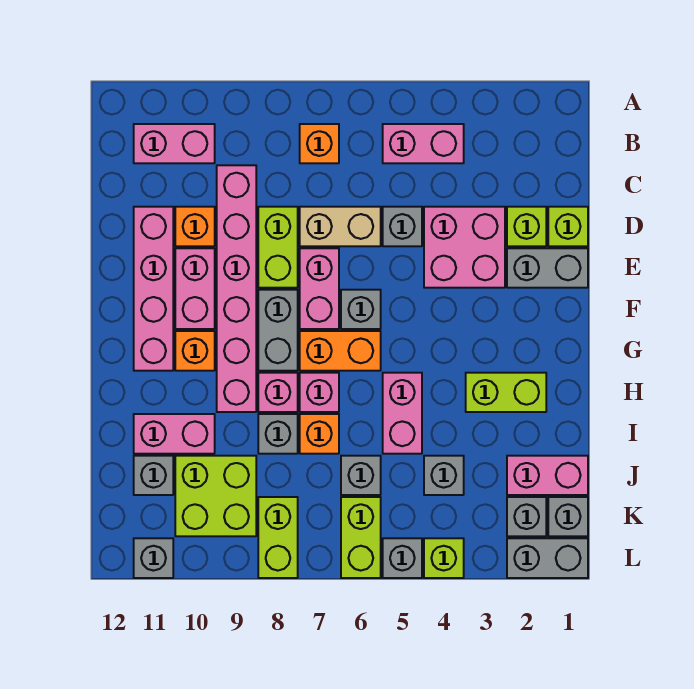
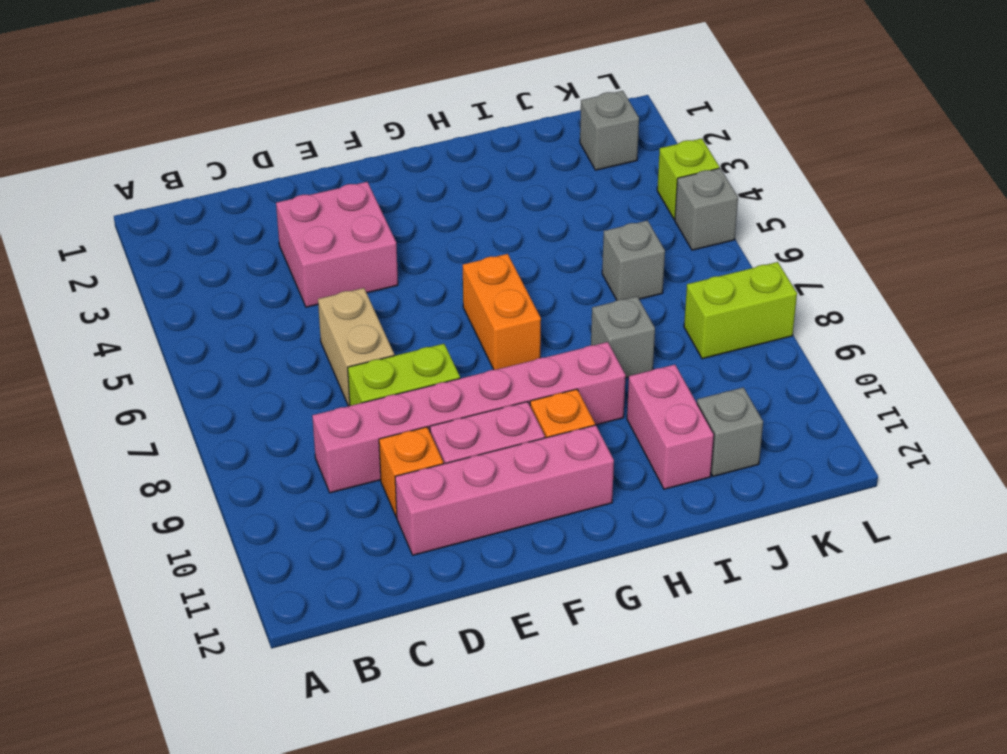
none -> pink brick B4:B5 level 1
none -> orange brick B7 level 1
none -> pink brick B10:B11 level 1
none -> lime brick D1 level 1

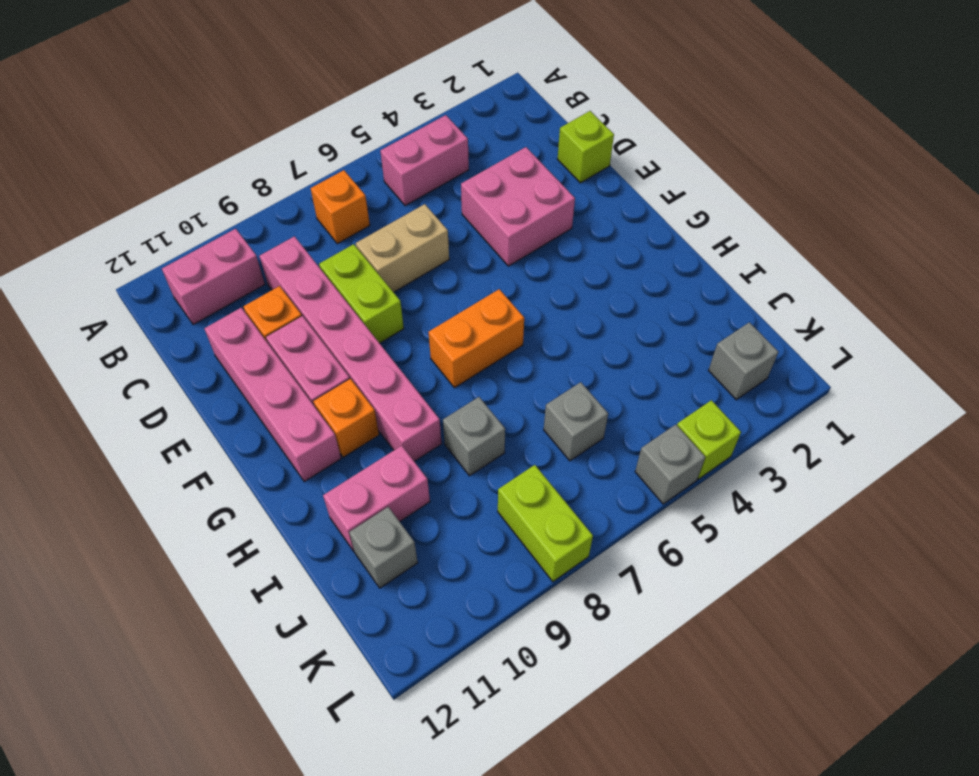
none -> lime brick D2 level 1
none -> grey brick D5 level 1
none -> grey brick E1:E2 level 1
none -> pink brick E7:F7 level 1

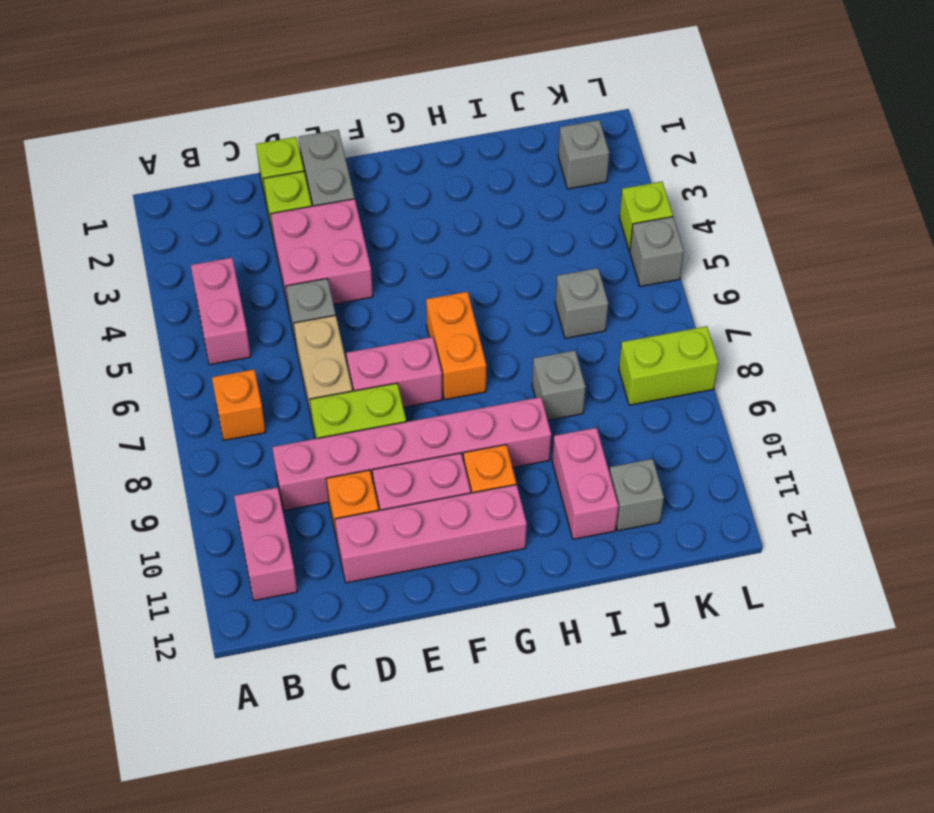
none -> grey brick F6 level 1
none -> grey brick F8:G8 level 1
none -> lime brick H2:H3 level 1
none -> pink brick H5:I5 level 1

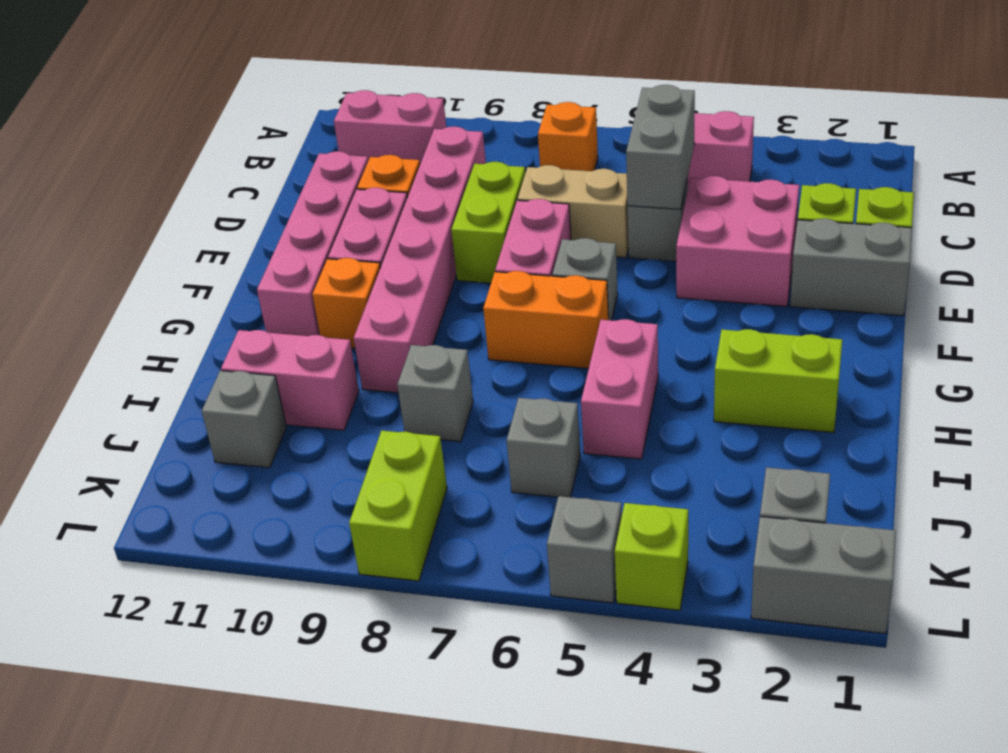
grey brick C5:D5 level 2 -> grey brick F8:G8 level 1
none -> pink brick H7 level 1
none -> pink brick H8 level 1
none -> orange brick I7 level 1
none -> pink brick J1:J2 level 1

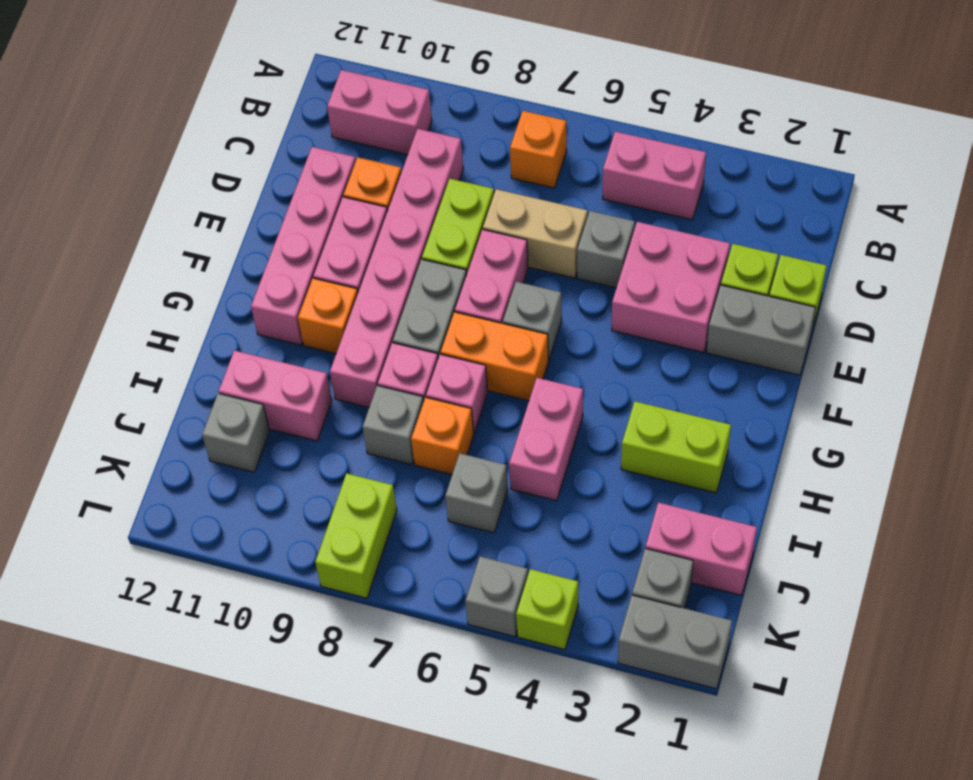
none -> grey brick J4 level 1
none -> lime brick J9:K10 level 1
none -> grey brick K1 level 1
none -> lime brick K6:L6 level 1

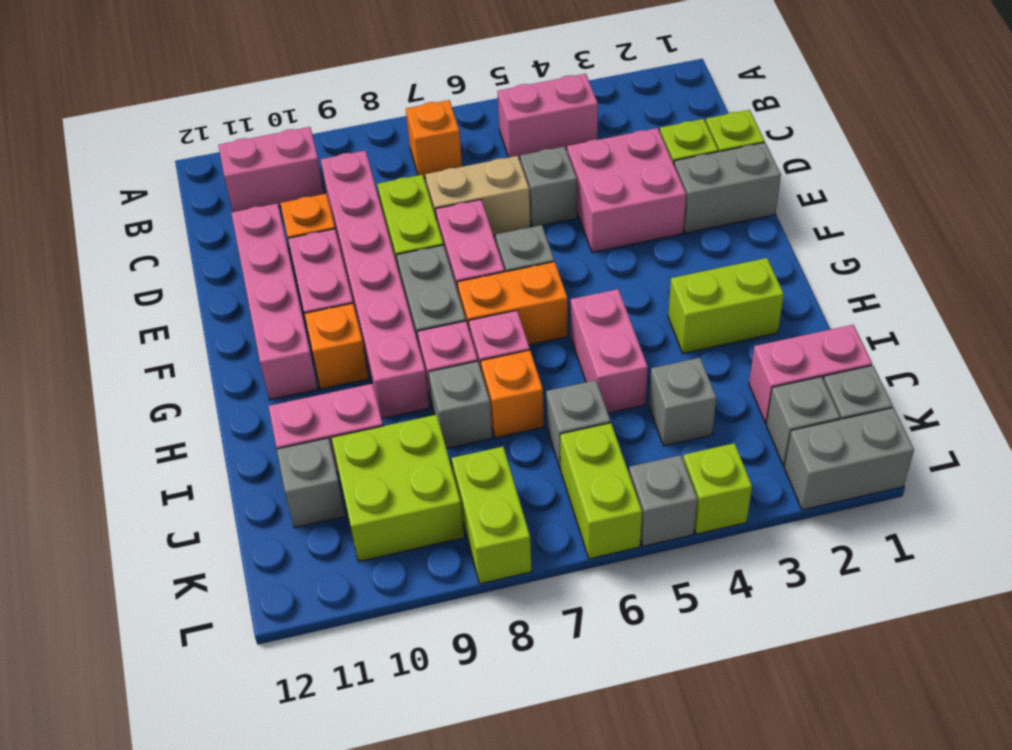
none -> grey brick L11 level 1

